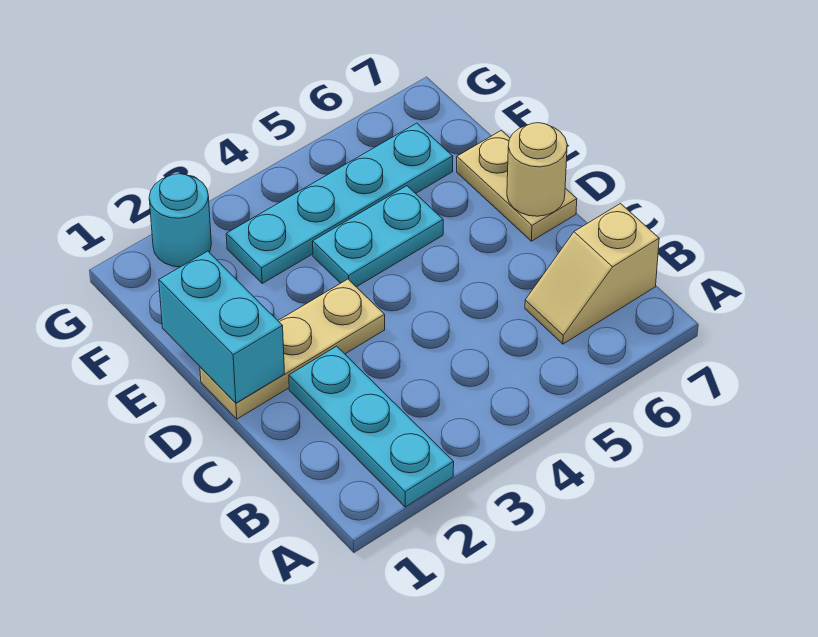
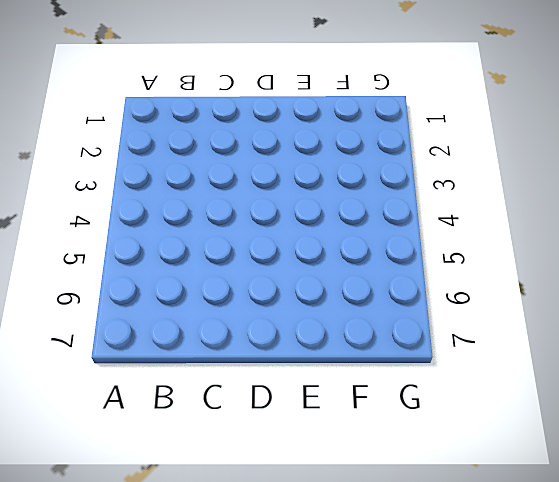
none -> cyan plate A2:C2 level 1
none -> tan slope B6:B7 level 1 top 7

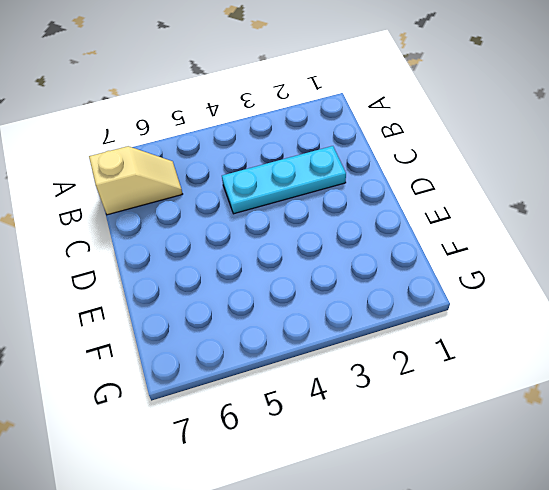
cyan plate C2:C4 level 1 -> cyan plate A2:C2 level 1
none -> tan plate D1:D3 level 1
none -> tan plate D7:E7 level 1

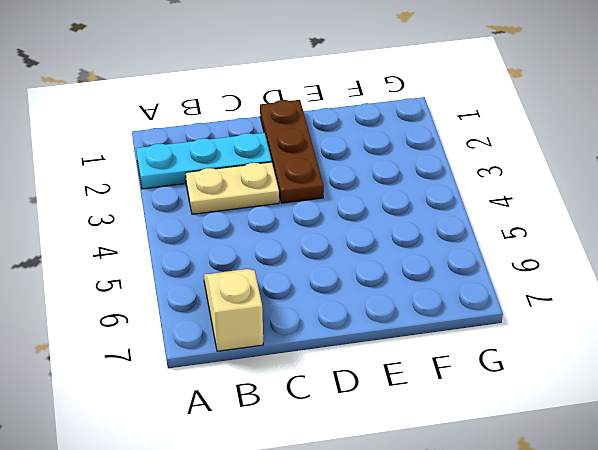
tan plate B3:C3 level 1 -> tan plate D7:E7 level 1
brown plate D1:D3 level 1 -> tan plate D1:D3 level 1
none -> cyan plate E4:E5 level 1
none -> cyan plate F3:F6 level 1

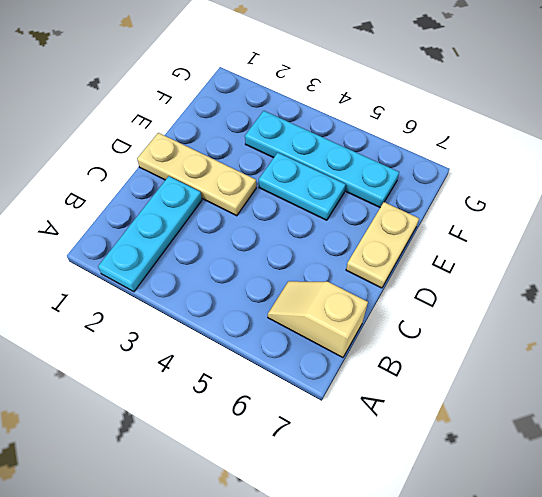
none -> cyan round brick G2 level 1
none -> cyan brick D1:E1 level 2

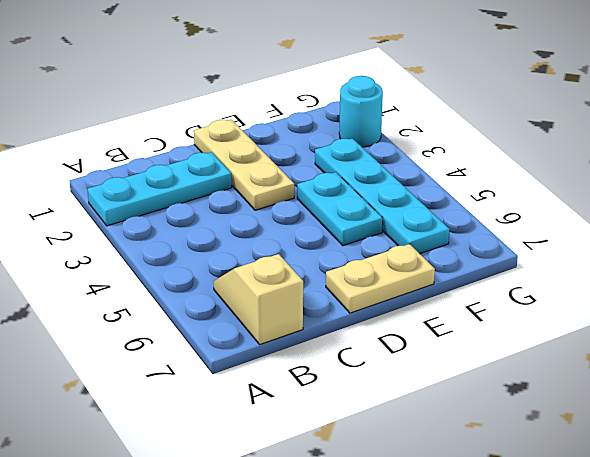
none -> cyan brick D1:E1 level 2
none -> tan round brick D7 level 2

